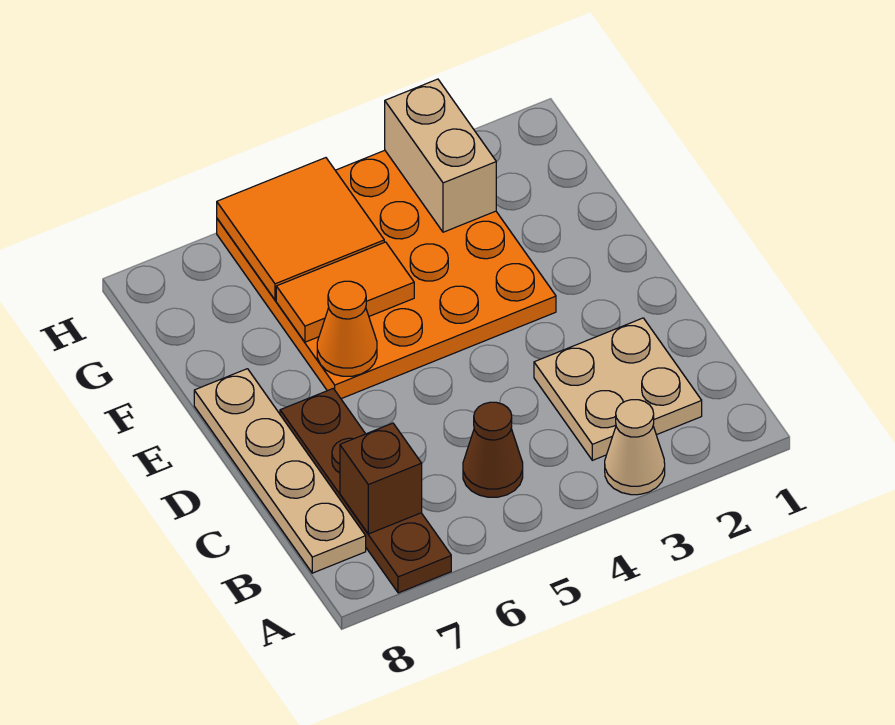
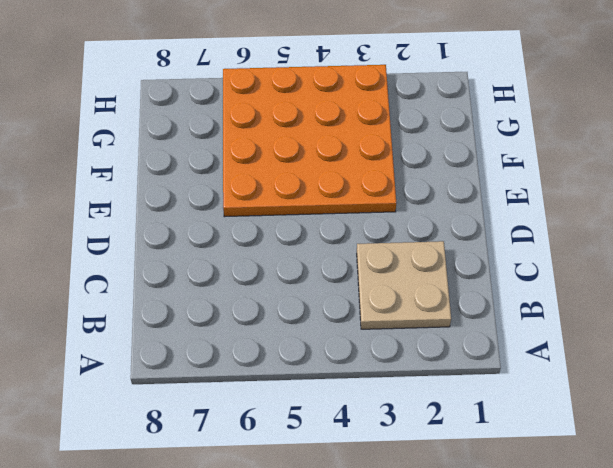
none -> tan cone A3 level 1
none -> brown plate A7:D7 level 1

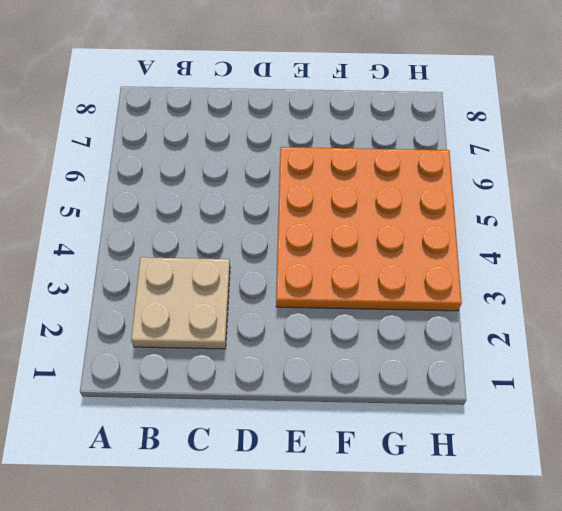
none -> tan cone A3 level 1
none -> brown plate A7:D7 level 1

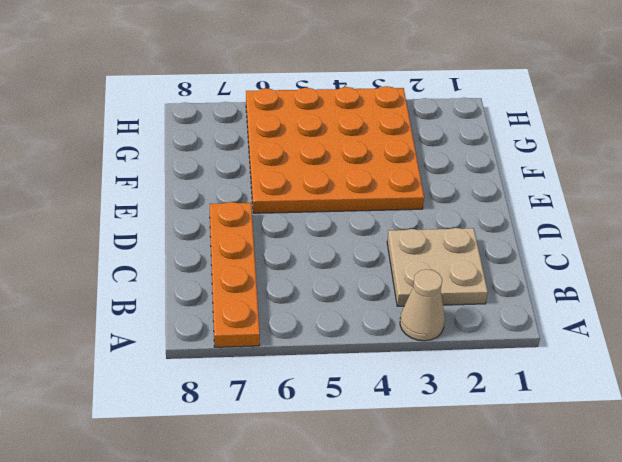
orange plate A7:D7 level 1 -> brown plate A7:D7 level 1
none -> brown cone B5 level 1
none -> tan plate B8:E8 level 1

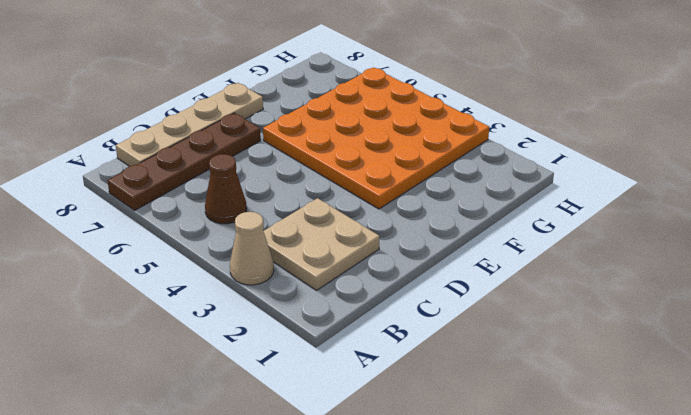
none -> brown brick B7 level 2
none -> orange cone E6 level 2

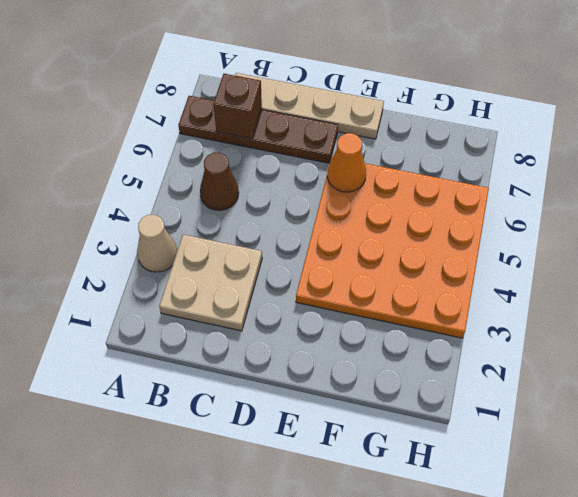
none -> orange tile F5:F6 level 2
none -> tan brick G3:H3 level 2

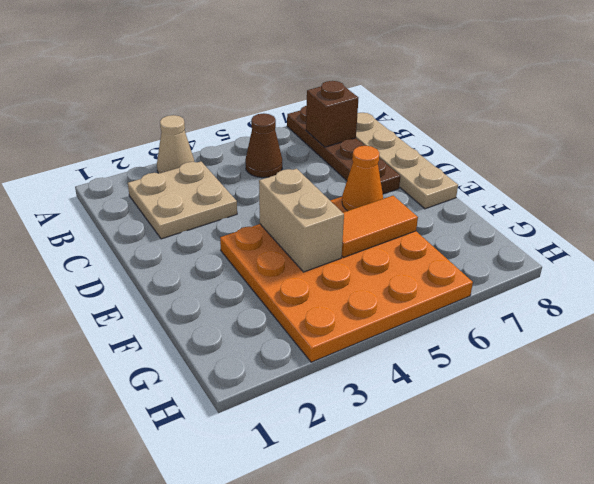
tan brick E4:F4 level 2 -> tan brick G3:H3 level 2
none -> orange tile G5:H6 level 2

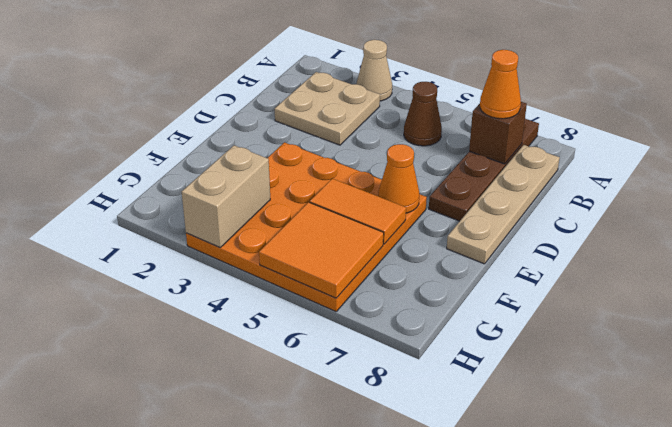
orange cone B7 level 3 -> none

